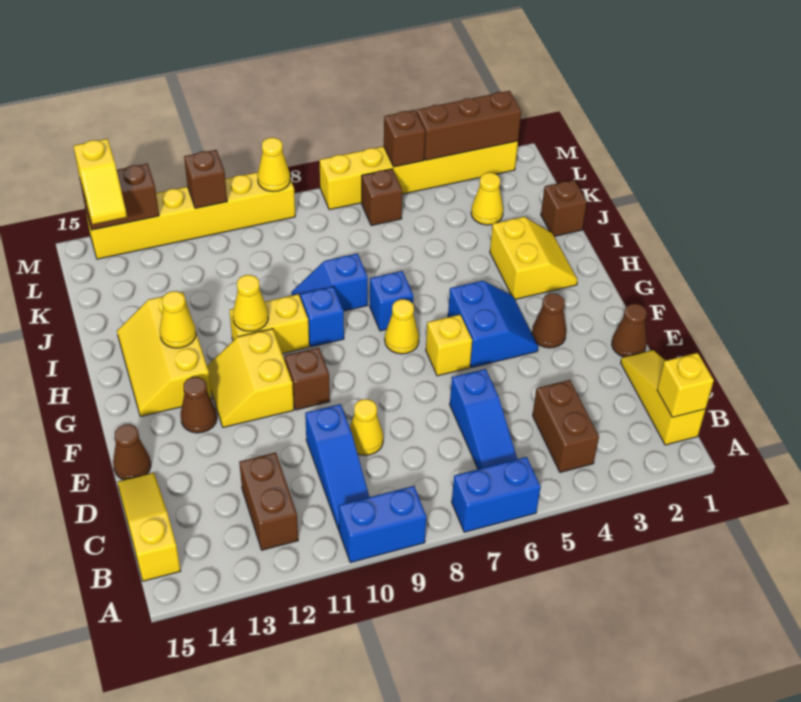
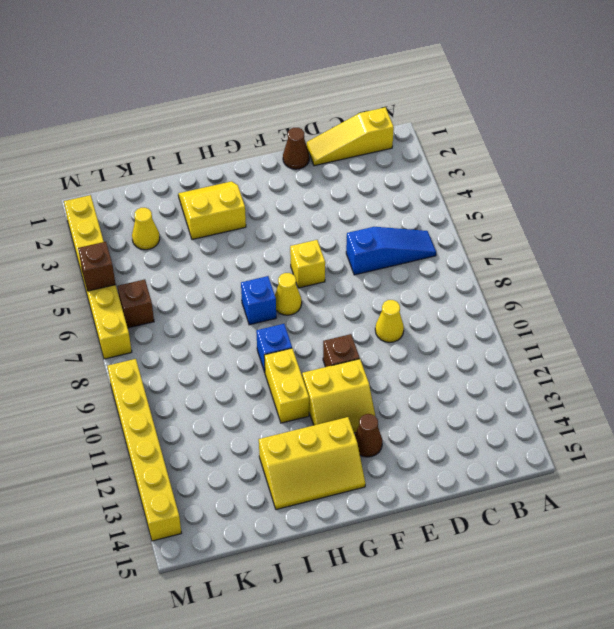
none -> blue brick A6:A7 level 1
none -> blue brick A9:A10 level 1
none -> brown brick B4:C4 level 1
none -> blue slope B10:D10 level 1 top D

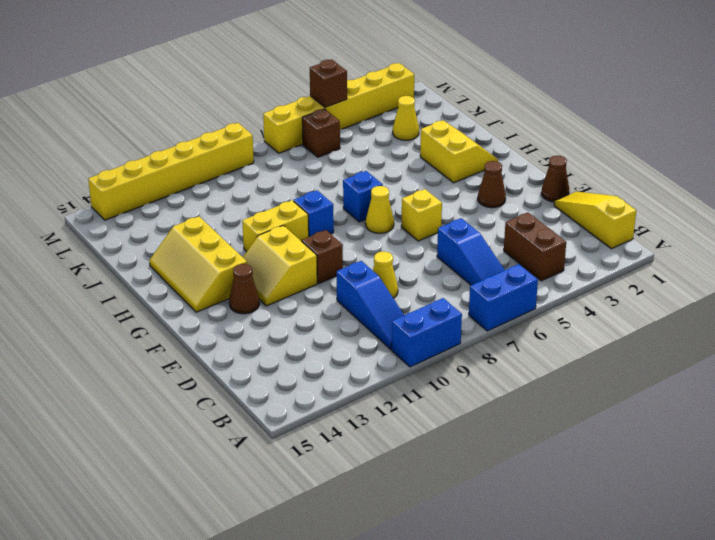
none -> brown brick B12:C12 level 1
none -> yellow slope B15:D15 level 1 top B
none -> brown cone E15 level 1
none -> blue slope F4:G5 level 1 top 5

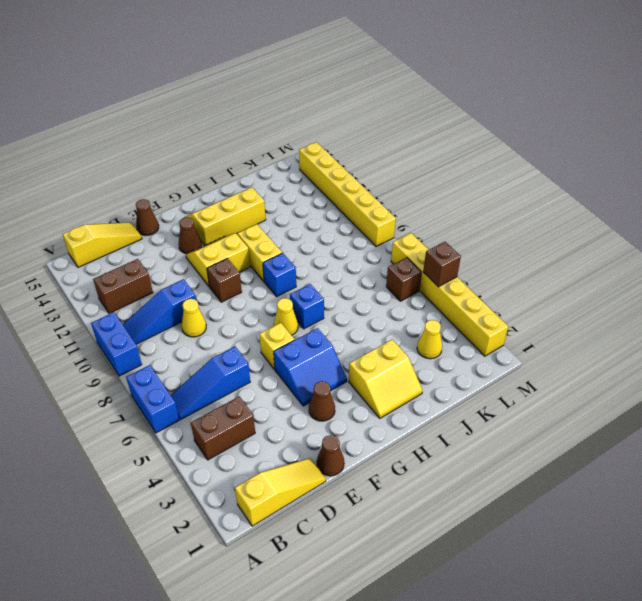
none -> blue slope I8:I9 level 1 top 8
none -> brown brick J1 level 1
none -> yellow brick B1 level 2
none -> yellow cone H11 level 2

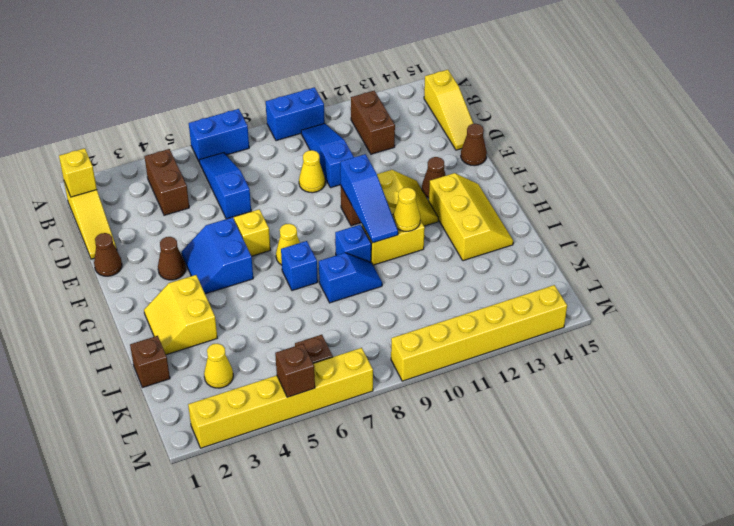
blue slope F10:H10 level 2 top F -> none
none -> yellow cone H13 level 2
none -> brown brick M2:M4 level 2
none -> yellow cone M9 level 2
none -> brown brick M11 level 2

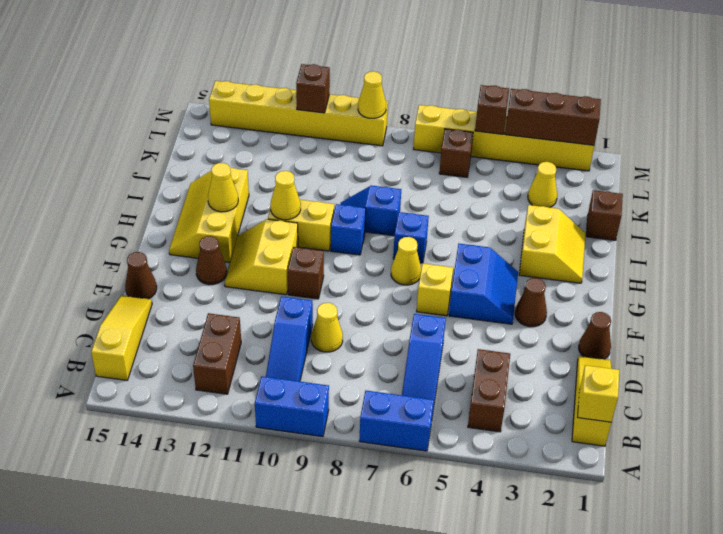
none -> brown brick M13:M14 level 2
none -> yellow slope L14:M14 level 3 top M

